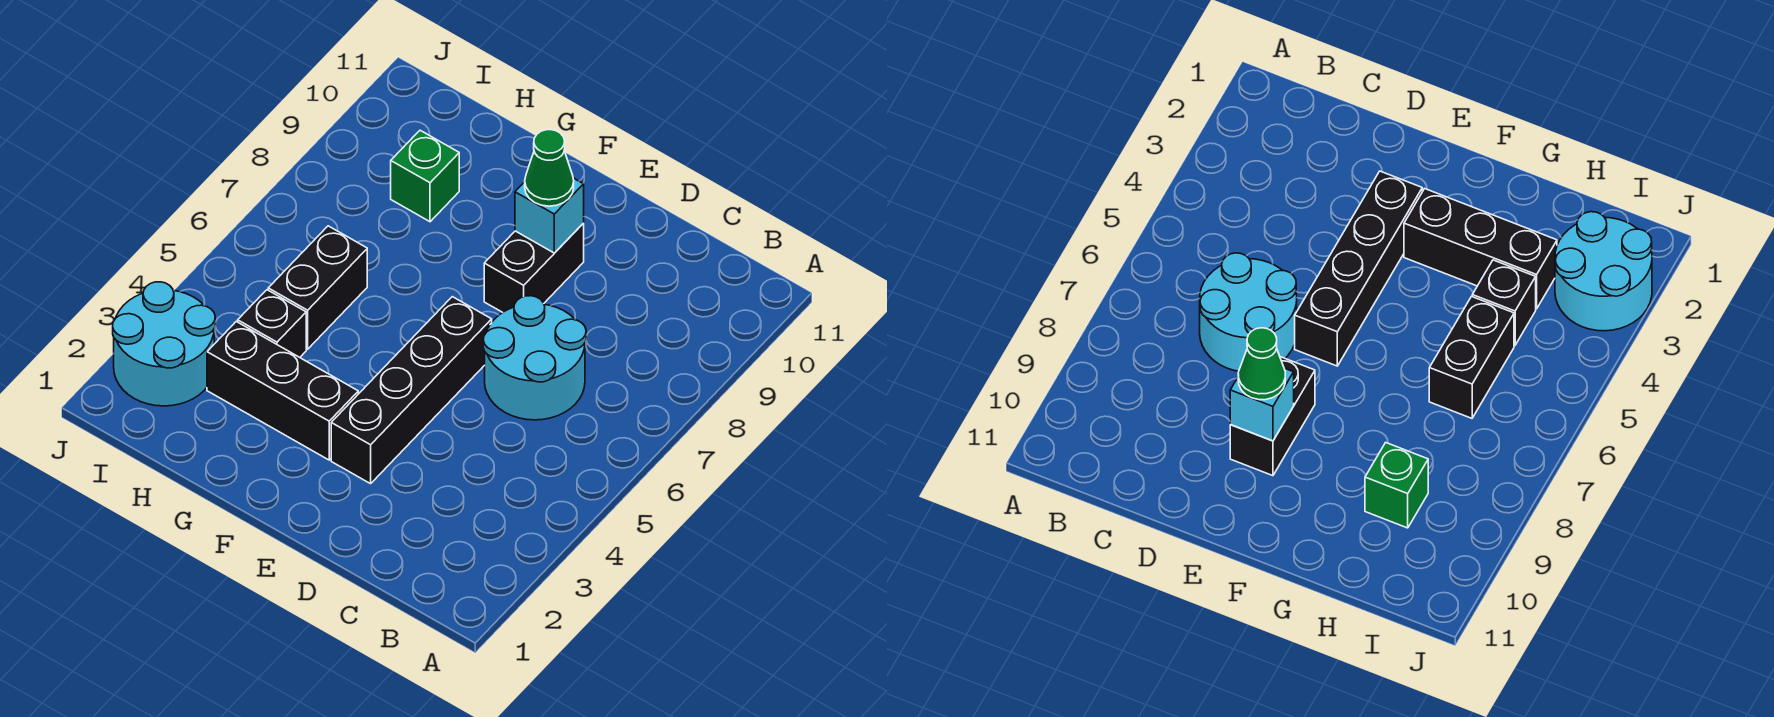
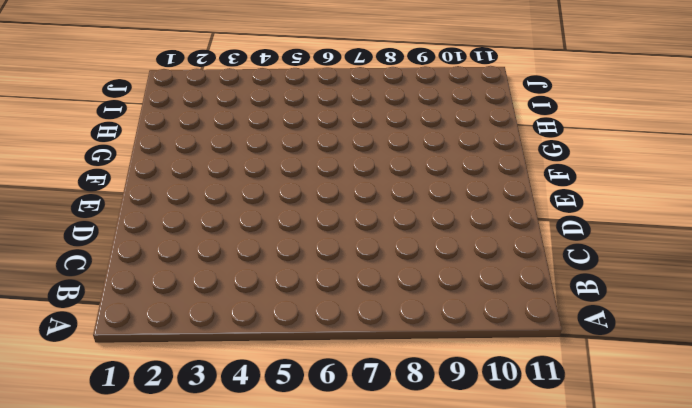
none -> cyan round brick C6:D7 level 1
none -> black brick E3:E6 level 1

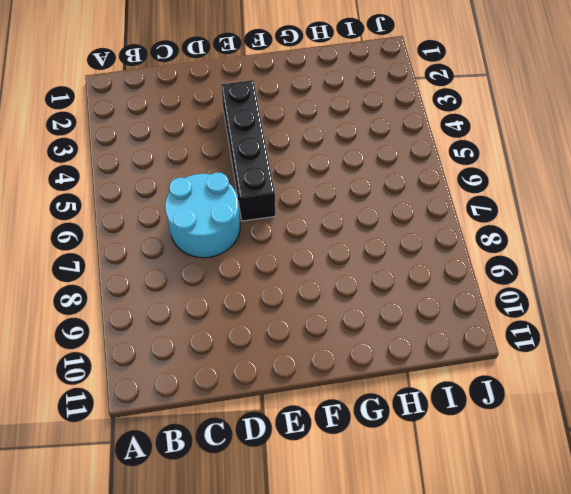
none -> black brick E8:E9 level 1
none -> black brick F3:H3 level 1

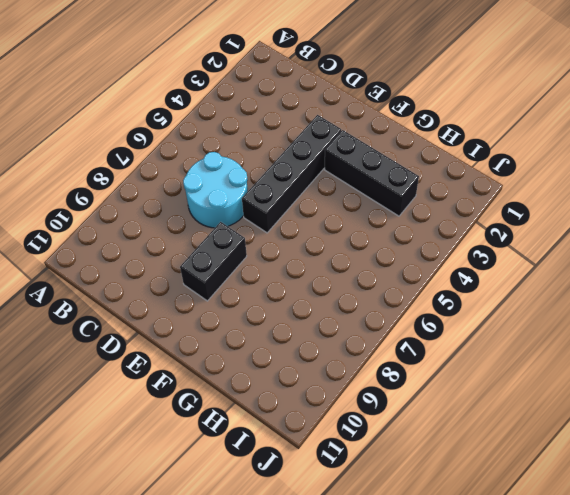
none -> black brick H4 level 1
none -> black brick H5:H6 level 1

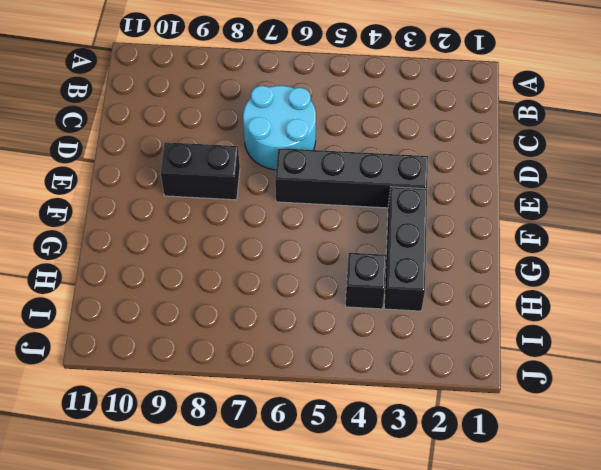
none -> black brick H5:H6 level 1
none -> green brick H9 level 1

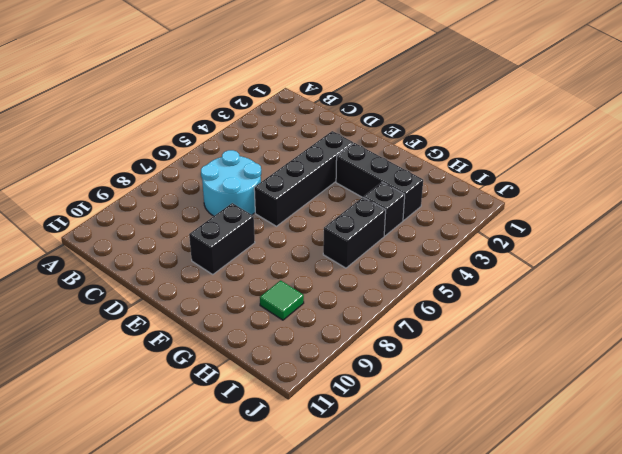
green tile H9 level 1 -> green brick H9 level 1
none -> cyan round brick I2:J3 level 1
none -> cyan brick E9 level 2

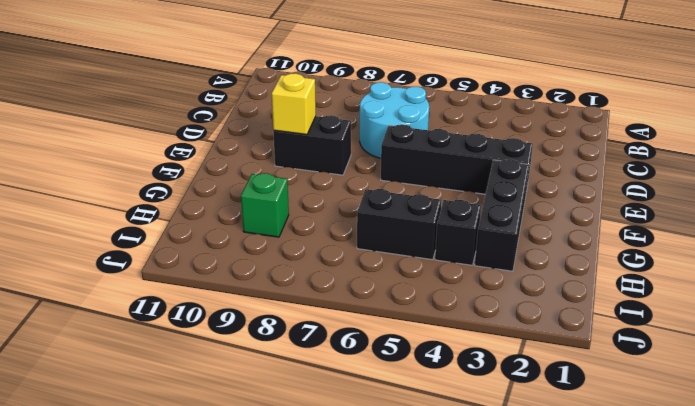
yellow brick E9 level 2 -> cyan brick E9 level 2
none -> cyan round brick I2:J3 level 1
none -> green cone E9 level 3

